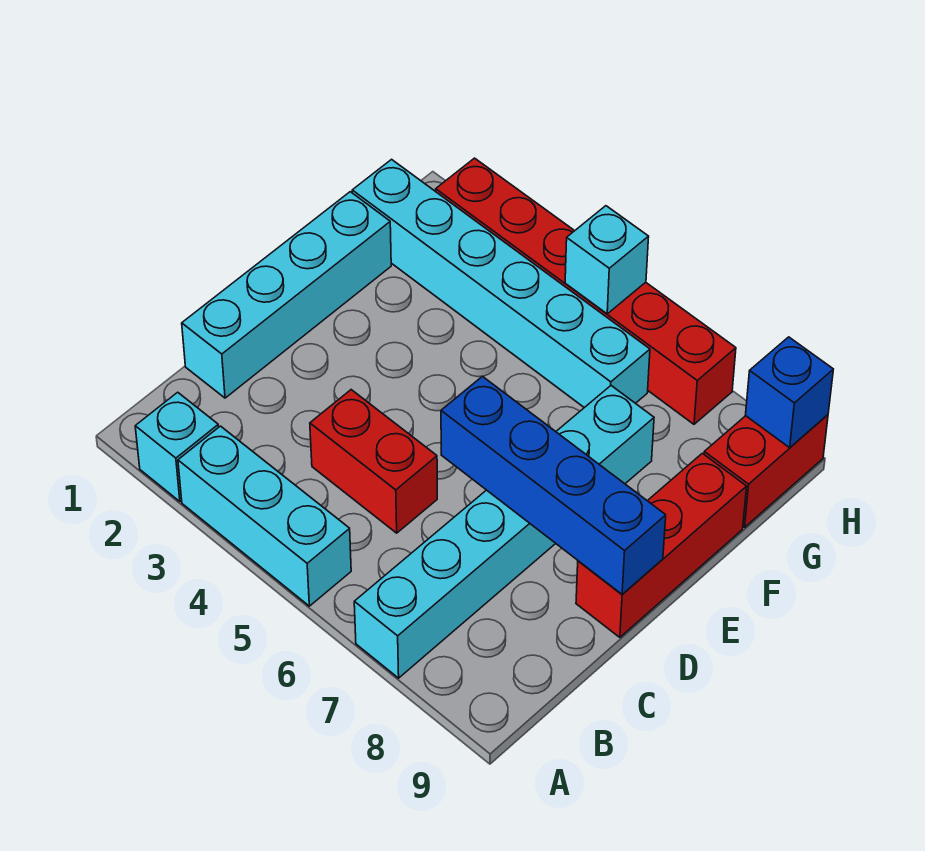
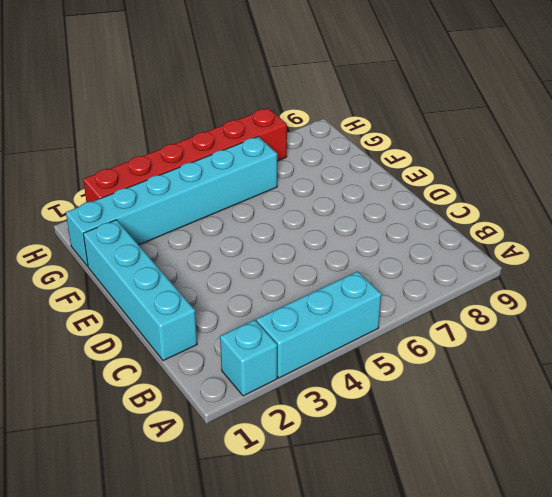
none -> cyan brick A7:F7 level 1
none -> red brick C4:C5 level 1
none -> red brick D9:F9 level 1

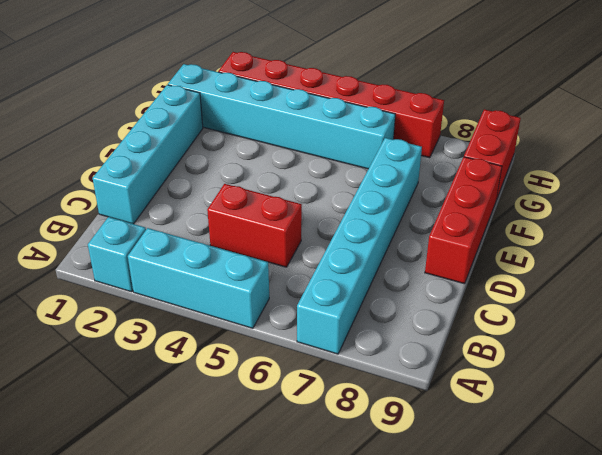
none -> blue brick D6:D9 level 2
none -> cyan brick H5 level 2
none -> blue brick H9 level 2

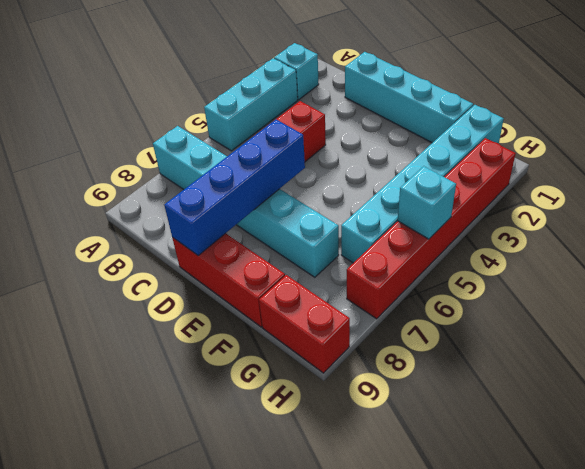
none -> blue brick H9 level 2

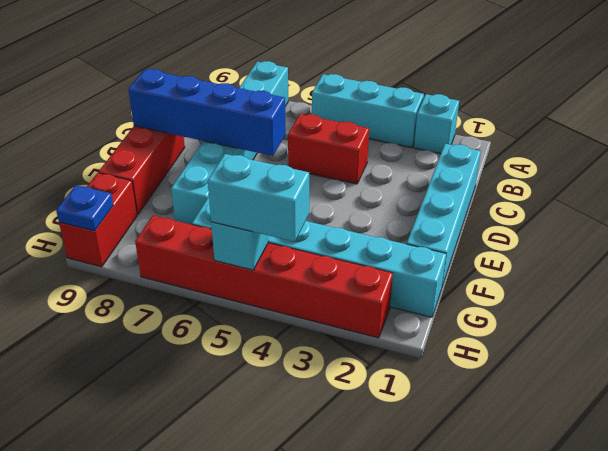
cyan brick H4:H5 level 3 -> none
blue plate H9 level 2 -> blue brick H9 level 2

